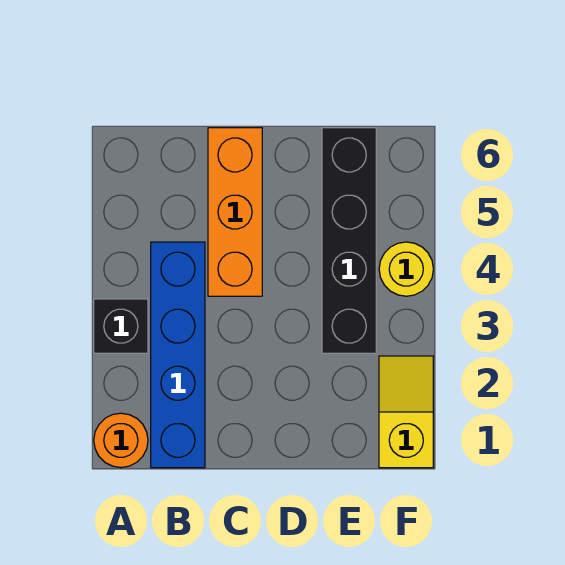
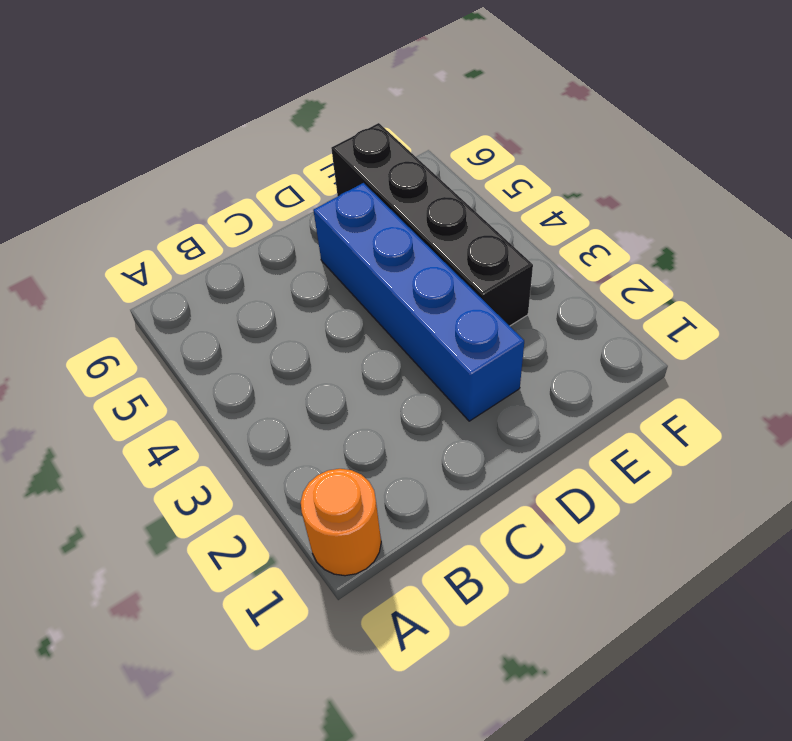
blue brick D2:D5 level 1 -> blue brick B1:B4 level 1
none -> black brick A3 level 1
none -> orange brick C4:C6 level 1

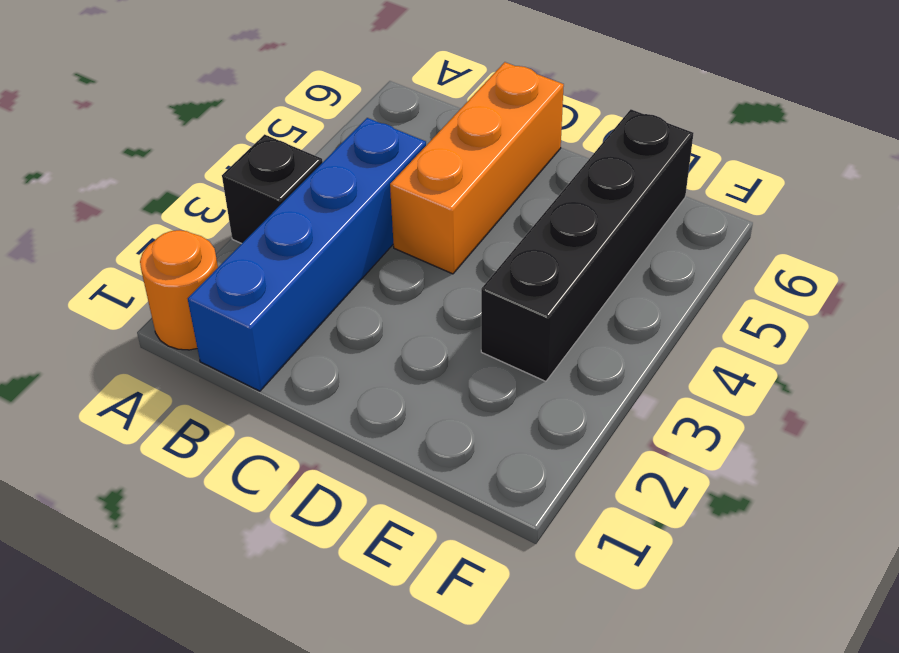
none -> yellow slope F1:F2 level 1 top 1
none -> yellow round brick F4 level 1

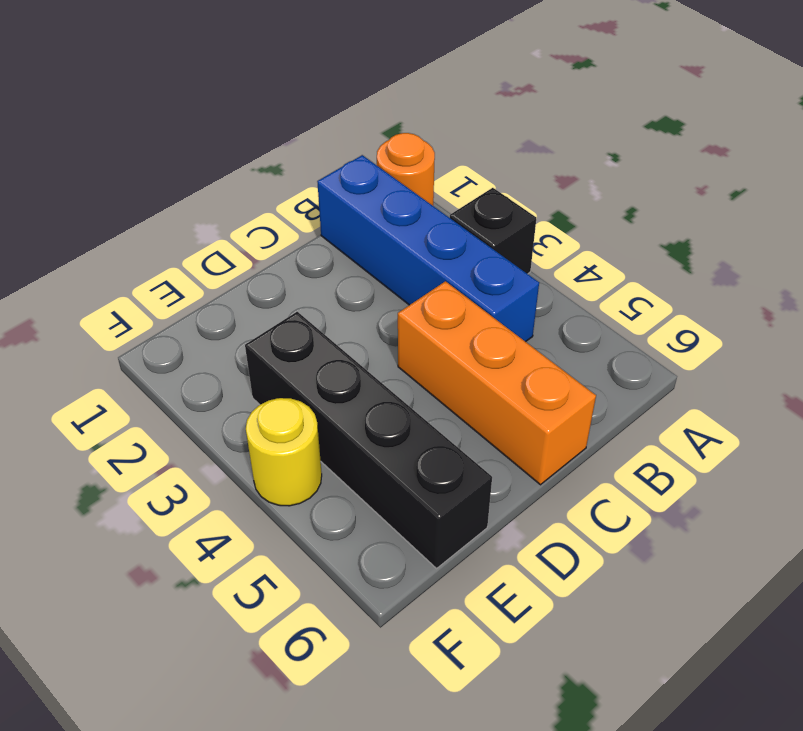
none -> yellow slope F1:F2 level 1 top 1

